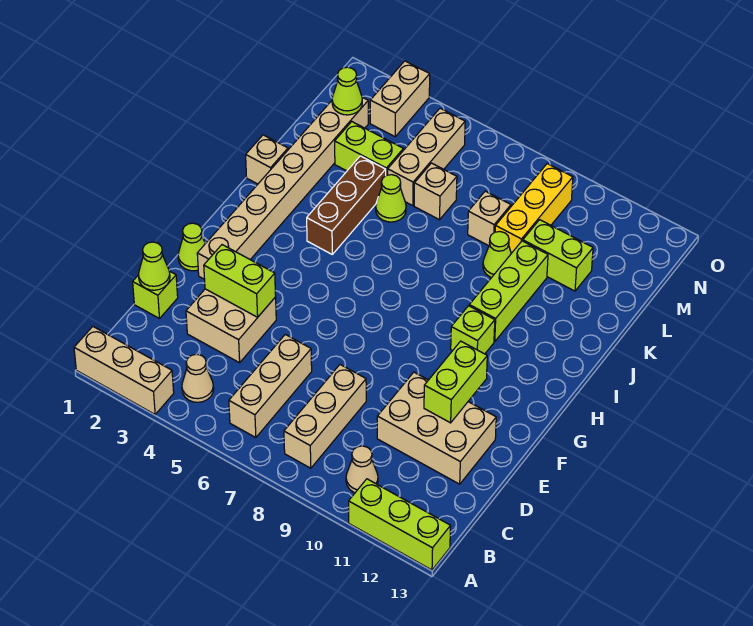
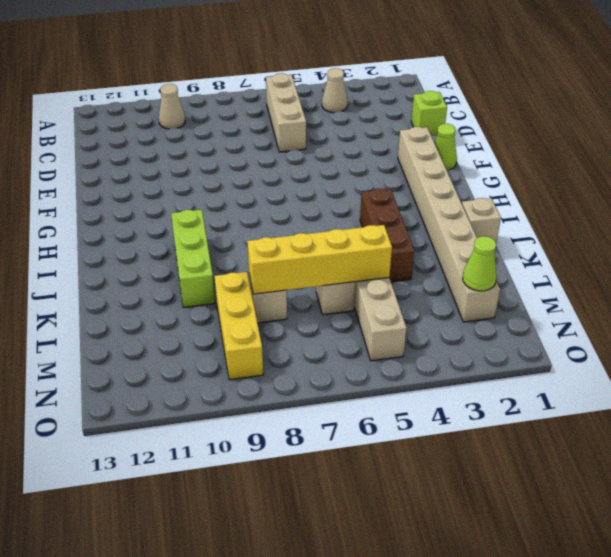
yellow brick L5:L8 level 2 -> none
none -> tan brick A1:A3 level 1
none -> lime brick A11:A13 level 1
none -> tan brick B8:D8 level 1

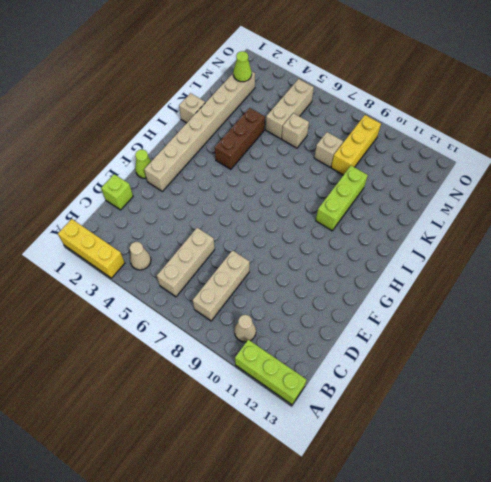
yellow brick A1:A3 level 1 -> tan brick A1:A3 level 1
none -> tan brick D3:E4 level 1
none -> tan brick D10:E12 level 1
none -> lime brick H10 level 1

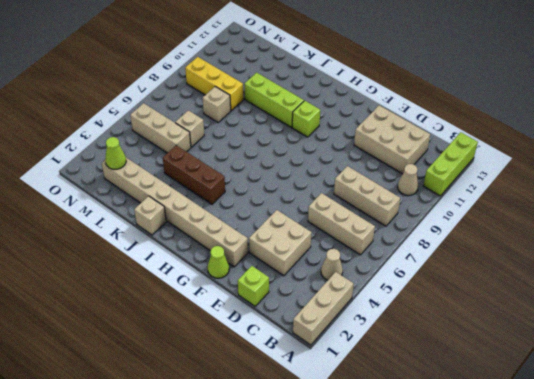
tan brick C11:E12 level 1 -> tan brick D10:E12 level 1
none -> lime cone K5 level 1
none -> lime cone K9 level 1
none -> lime brick L3:L4 level 1

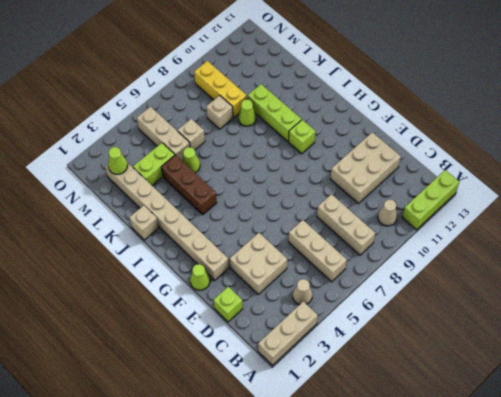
none -> lime brick L10:L11 level 1
none -> tan brick N3:O3 level 1
none -> lime cone D1 level 2

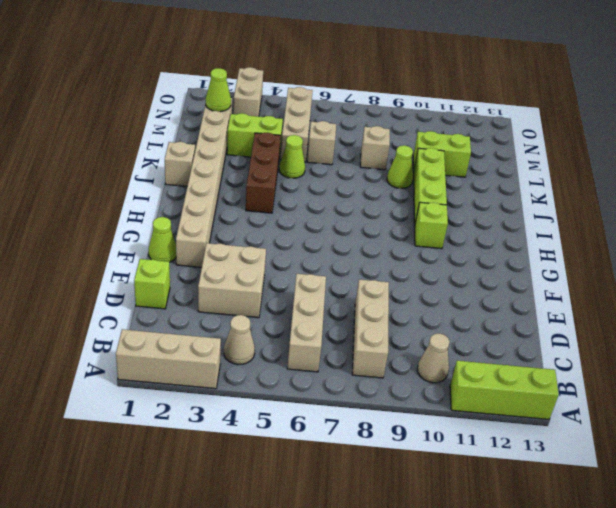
none -> tan brick D10:E12 level 1
none -> yellow brick L9:N9 level 1
none -> lime cone D1 level 2

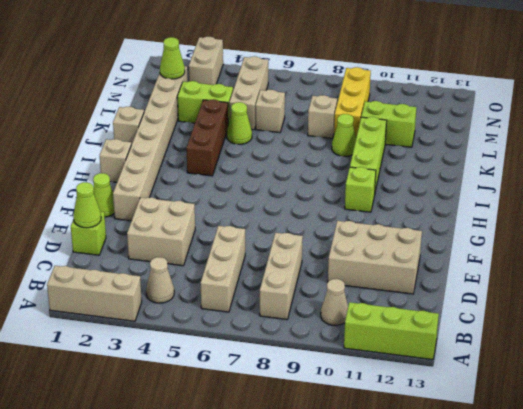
tan brick H1 level 1 -> none
none -> lime brick E3:E4 level 2
none -> lime brick E11:F11 level 2

